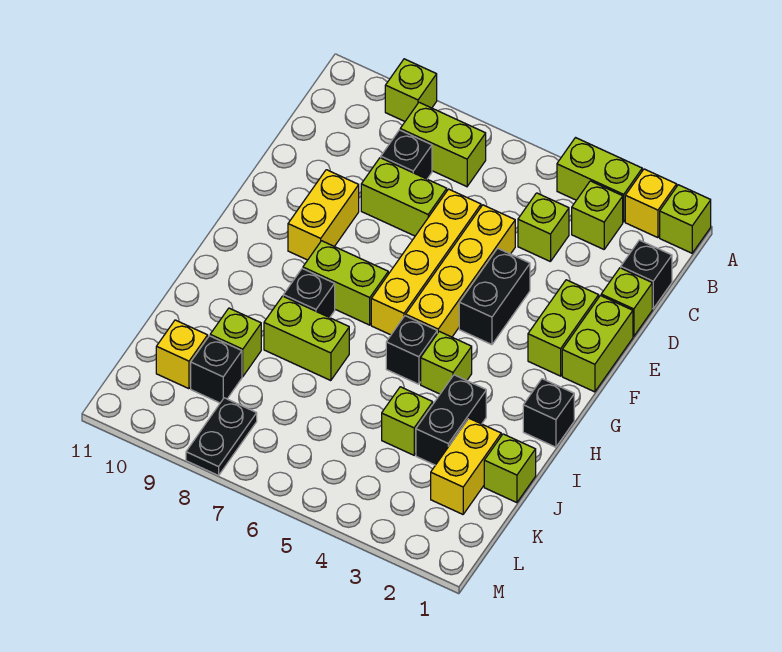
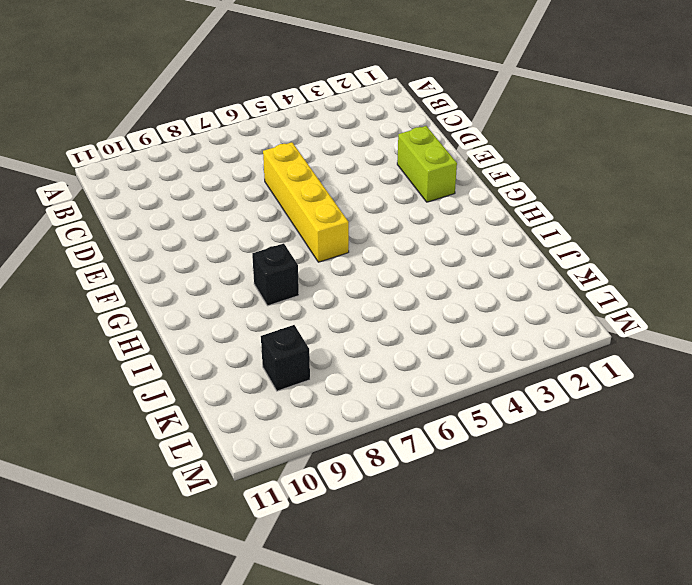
none -> lime brick A1 level 1
none -> yellow brick A2 level 1
none -> lime brick A3:A4 level 1
none -> lime brick A9 level 1

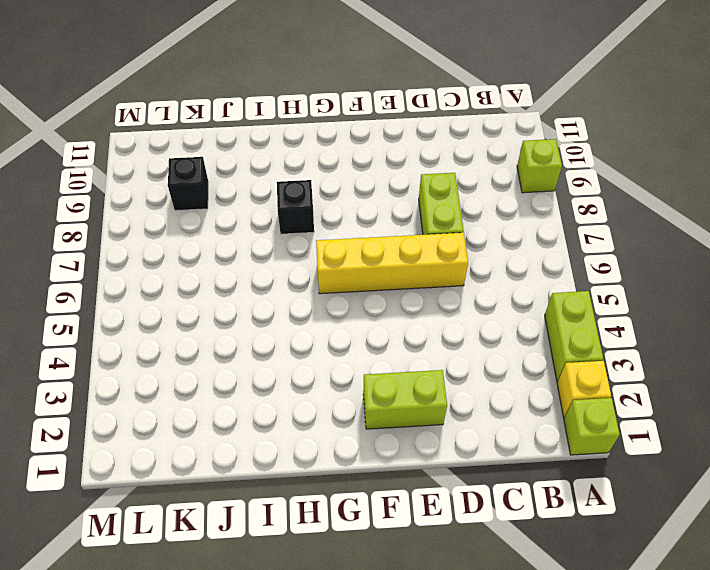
none -> lime brick B3 level 1
none -> lime brick B7:B8 level 1
none -> black brick C1 level 1
none -> lime brick C4 level 1

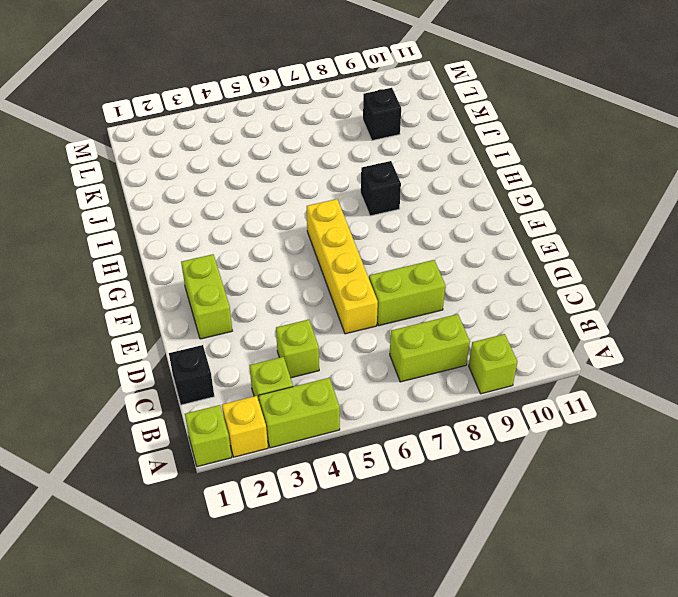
none -> black brick C8 level 1
none -> lime brick D1 level 1
none -> yellow brick D5:G5 level 1
none -> lime brick E1:F1 level 1

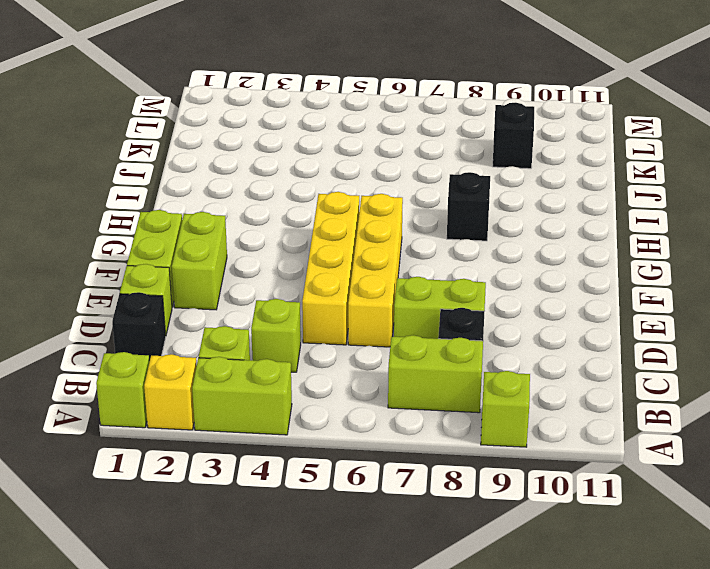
none -> black brick E4:F4 level 1
none -> yellow brick E9:F9 level 1
none -> lime brick G7:G8 level 1
none -> black brick H1 level 1

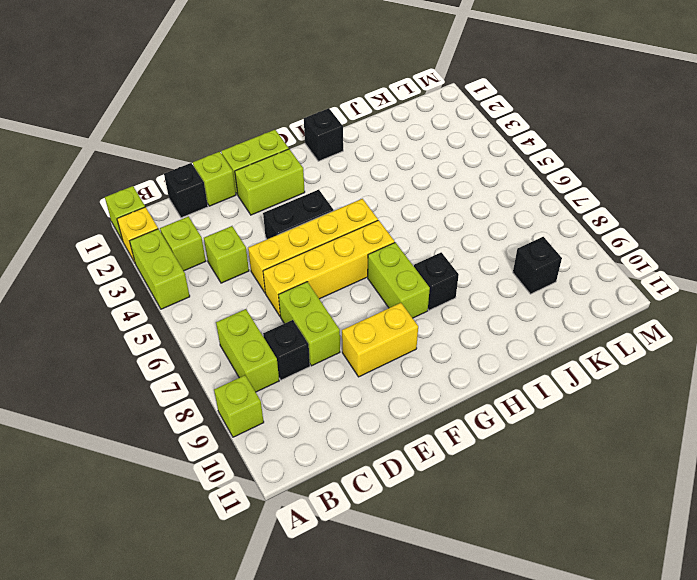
none -> lime brick H4 level 1
none -> black brick H5 level 1
none -> black brick I3:J3 level 1
none -> lime brick I7:I8 level 1

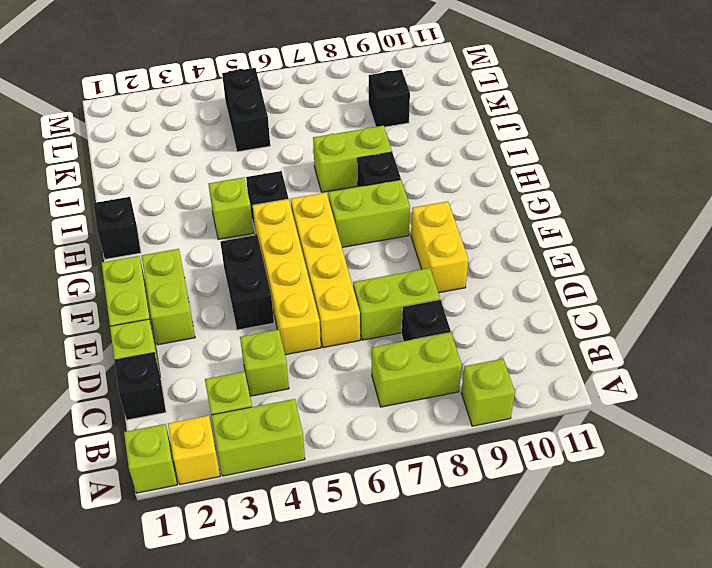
black brick K5:L5 level 1 -> black brick I3:J3 level 1
none -> lime brick J1 level 1
none -> yellow brick J2:K2 level 1
none -> lime brick J4 level 1
none -> lime brick J9 level 1

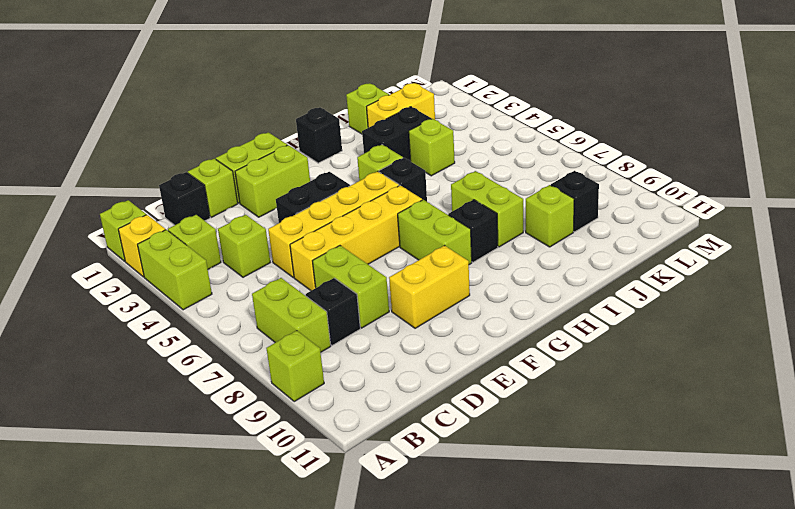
none -> yellow brick K10 level 1
none -> black plate L8:M8 level 1

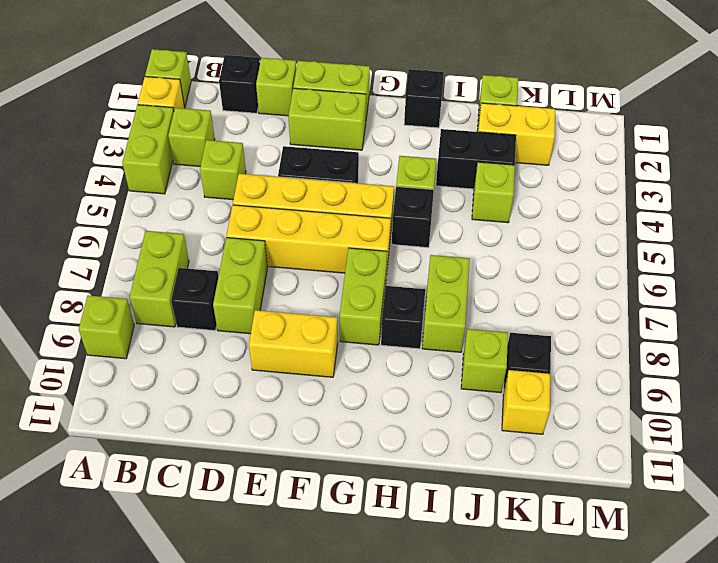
none -> black plate L8:M8 level 1

